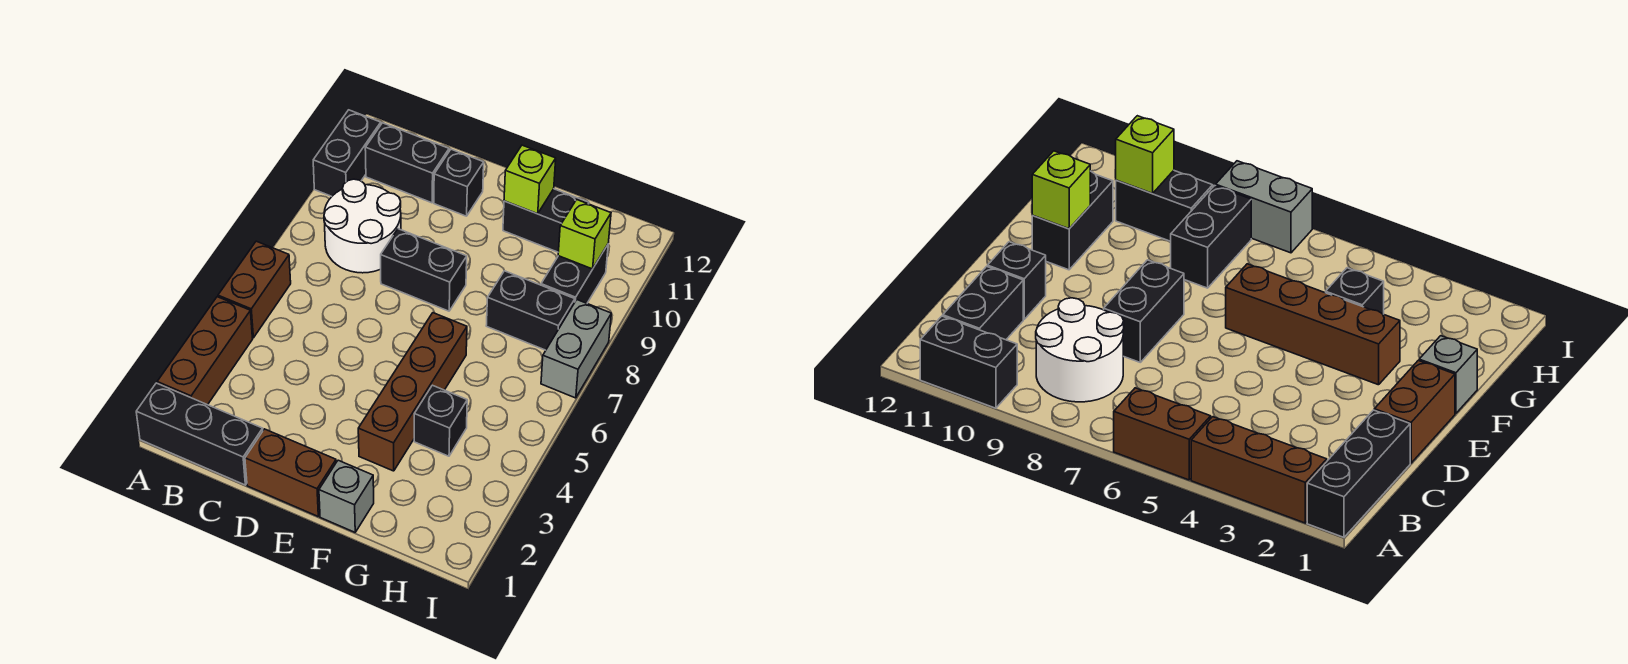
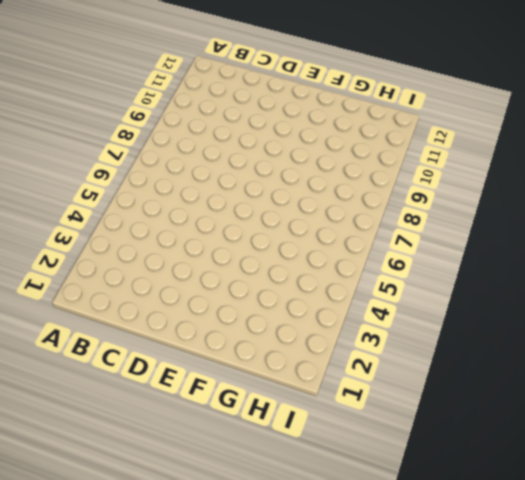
none -> black brick A1:C1 level 1
none -> brown brick A2:A4 level 1
none -> brown brick A5:A6 level 1

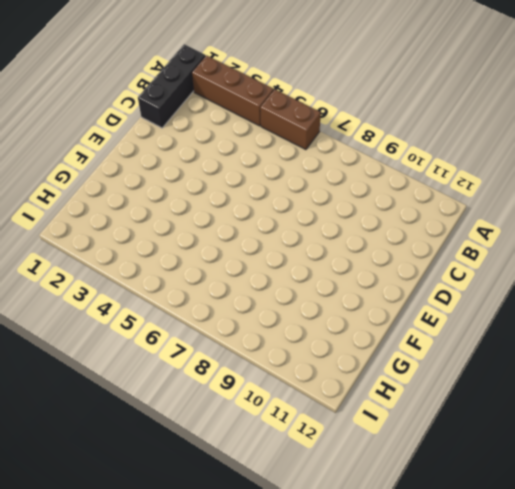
none -> black brick A10:A11 level 1
none -> white round brick B8:C9 level 1
none -> black brick B11:C11 level 1

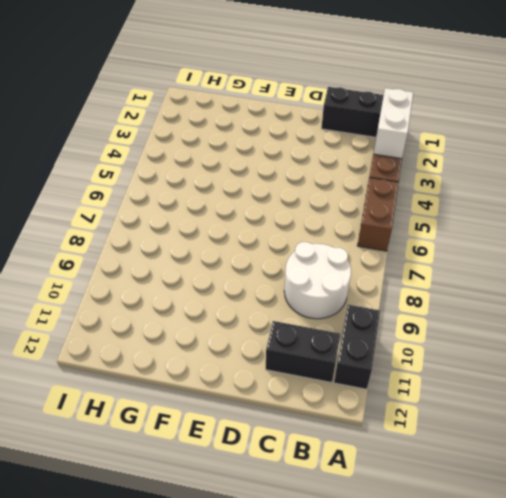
white brick A2:A3 level 2 -> none
none -> brown brick D1:E1 level 1
none -> black brick D8:E8 level 1
none -> black brick D11 level 1

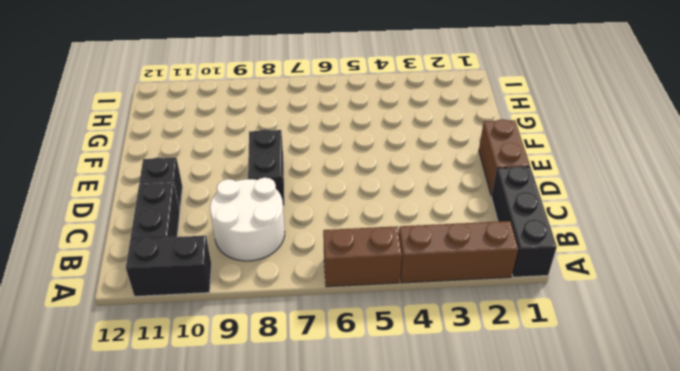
none -> grey brick F1 level 1
none -> brown brick F3:F6 level 1
none -> black brick F11:G11 level 1

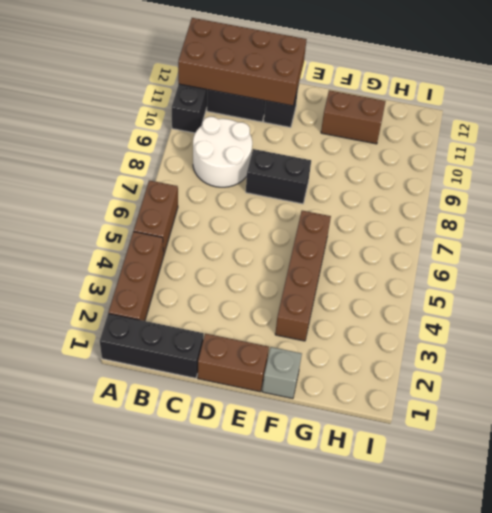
brown brick A11:D12 level 2 -> none
brown brick F11:G11 level 1 -> black brick F11:G11 level 1
none -> black brick G4 level 1
none -> black brick G8:H8 level 1
none -> black brick H9:H10 level 1

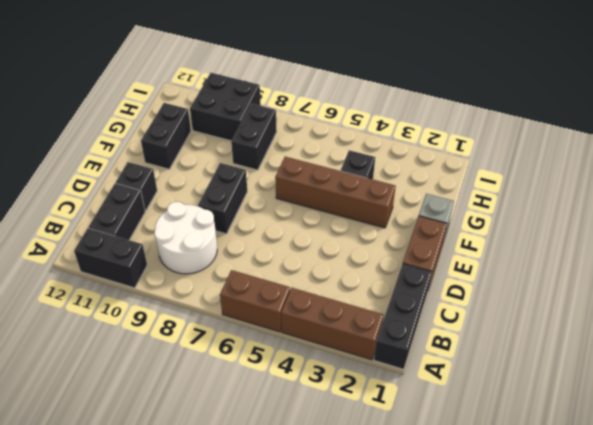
black brick H9:I10 level 1 -> black brick H9:H10 level 1
none -> grey brick I7:I8 level 1
none -> lime brick F11 level 2
none -> lime brick H10 level 2

